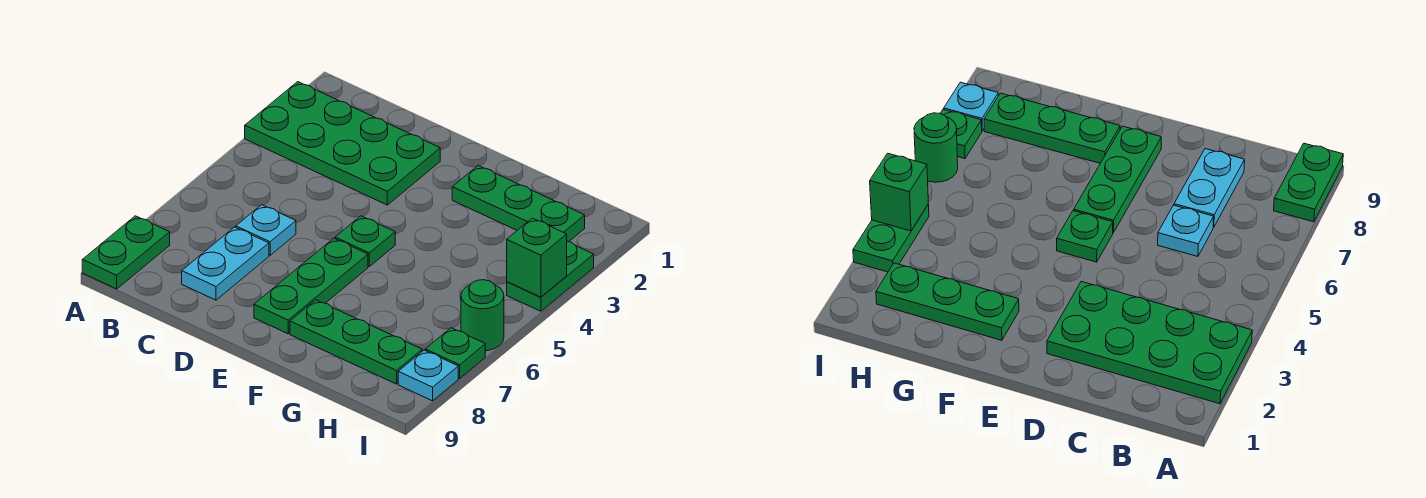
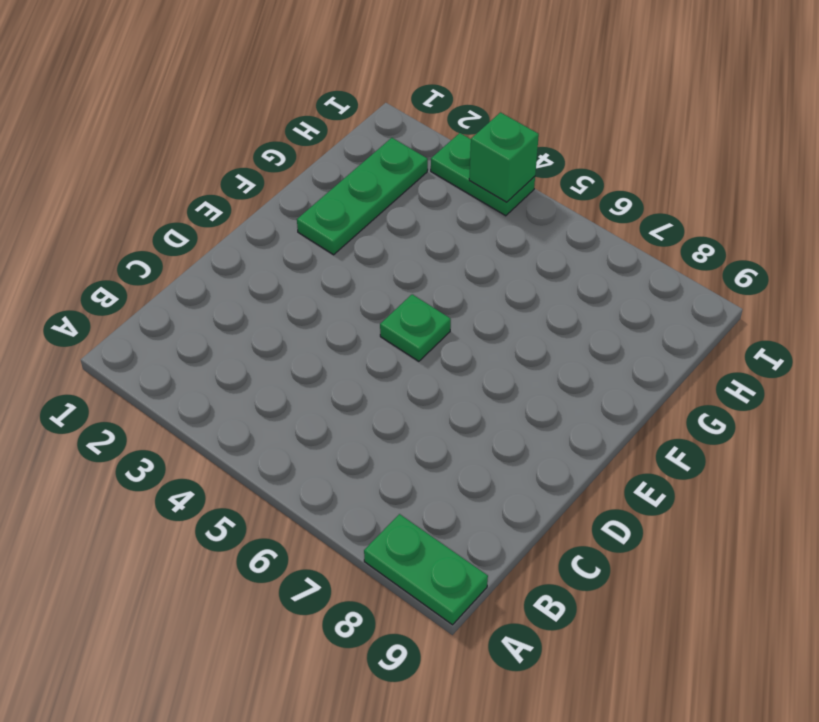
none -> green plate A2:D3 level 1
none -> cyan plate C6 level 1
none -> cyan plate C7:C8 level 1

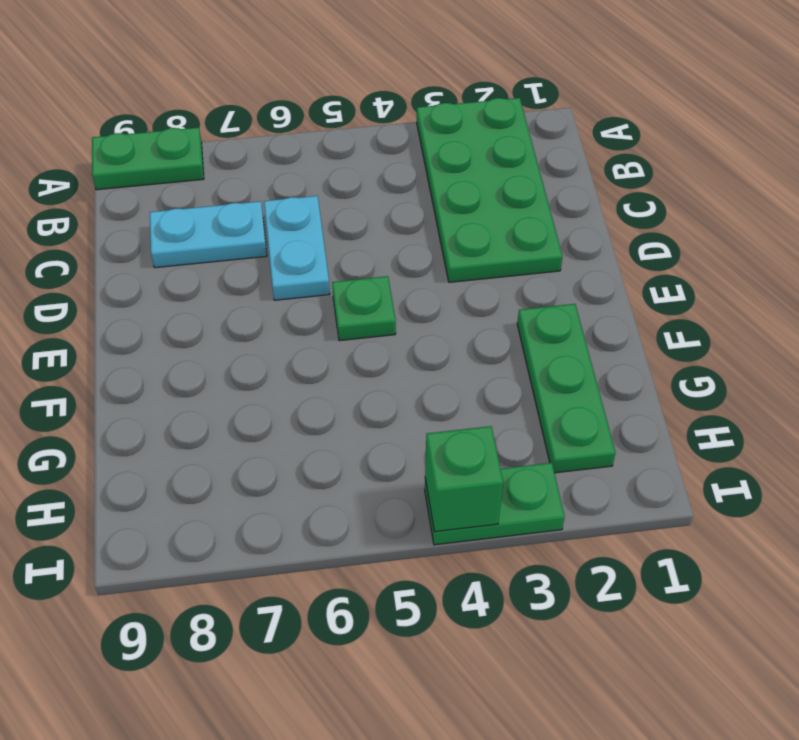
cyan plate C6:D6 level 1 -> cyan plate C6 level 1
none -> green plate E6:E8 level 1
none -> green plate F8:H8 level 1
none -> green round brick I6 level 1

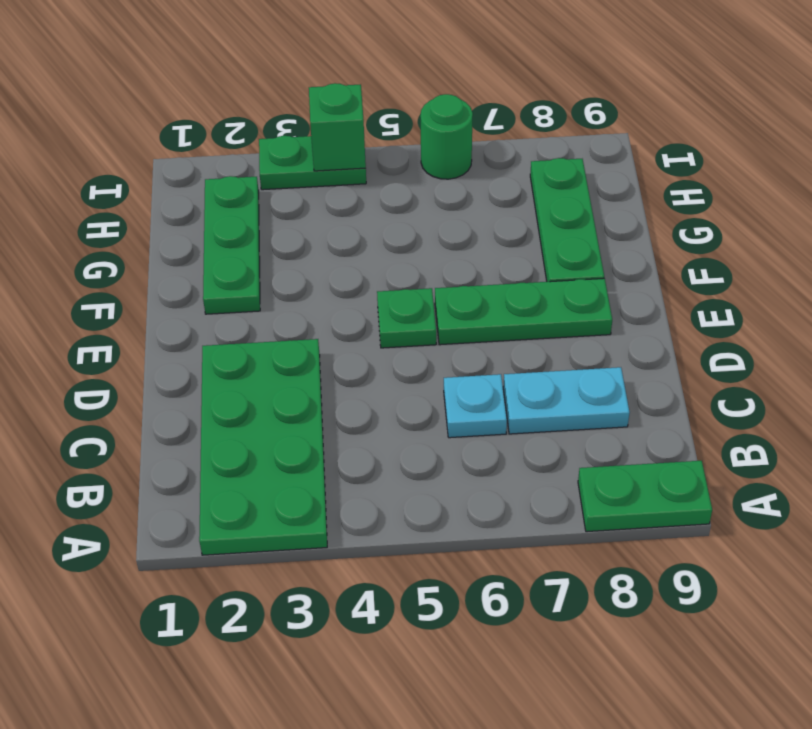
none -> green plate I7 level 1
none -> cyan plate I8 level 1

